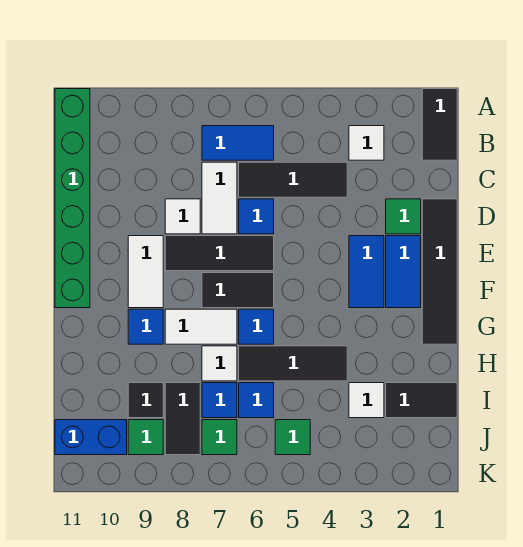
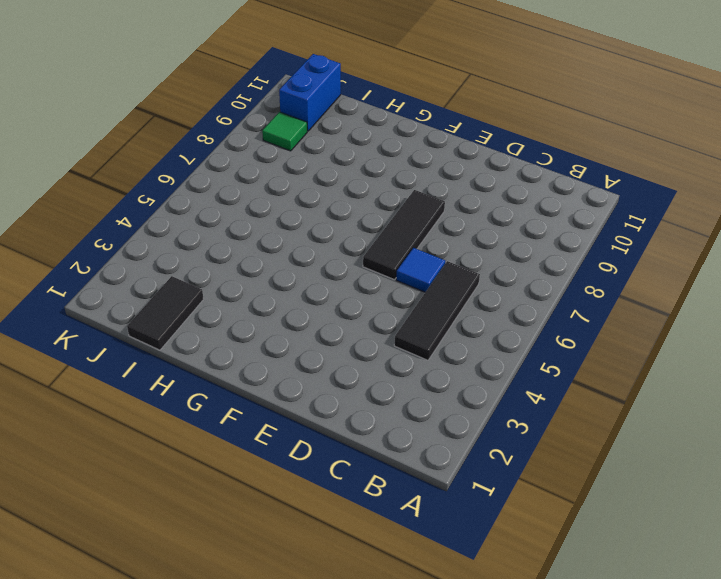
none -> black tile A1:B1 level 1
none -> green brick A11:F11 level 1
none -> white tile B3 level 1
none -> blue tile B6:B7 level 1

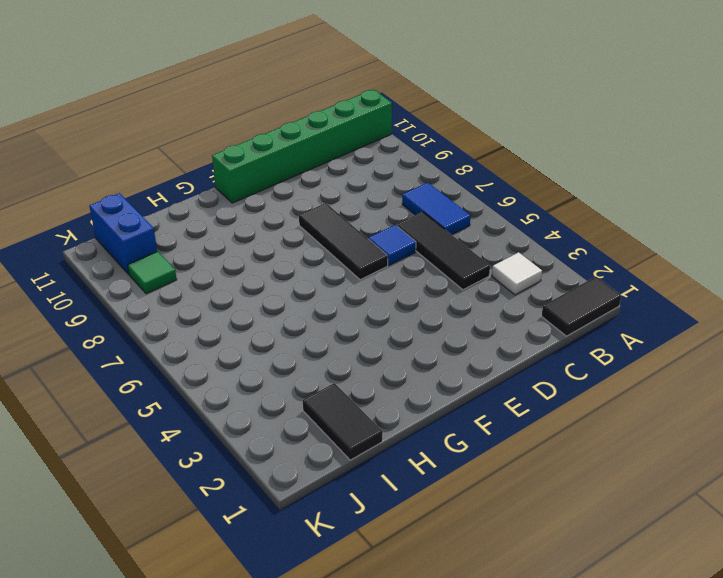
none -> white tile C7:D7 level 1
none -> black tile D1:G1 level 1
none -> green tile D2 level 1
none -> white tile D8 level 1

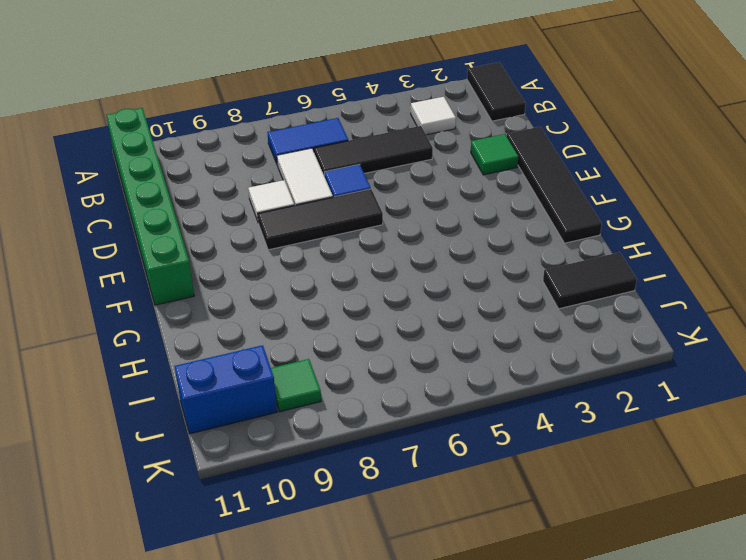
none -> blue tile E2:F2 level 1
none -> blue tile E3:F3 level 1
none -> white tile E9:F9 level 1
none -> black tile F6:F7 level 1

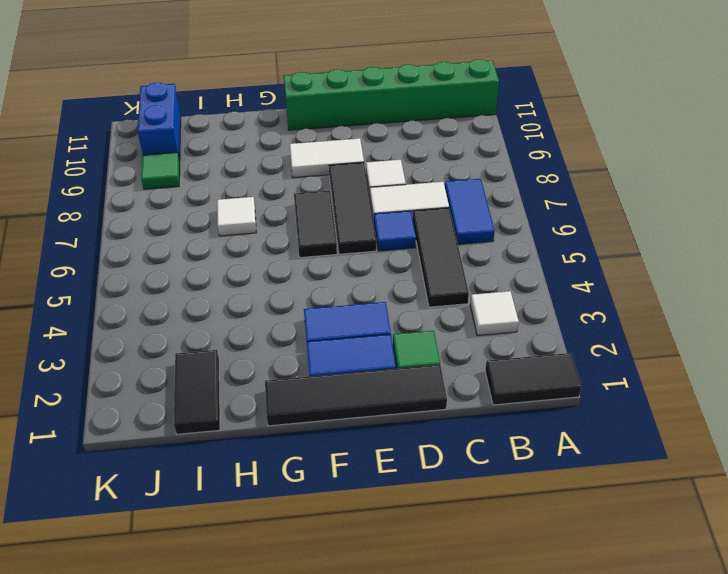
none -> blue tile G6 level 1
none -> white tile G7:G8 level 1
none -> blue tile G9 level 1
none -> black tile H4:H6 level 1

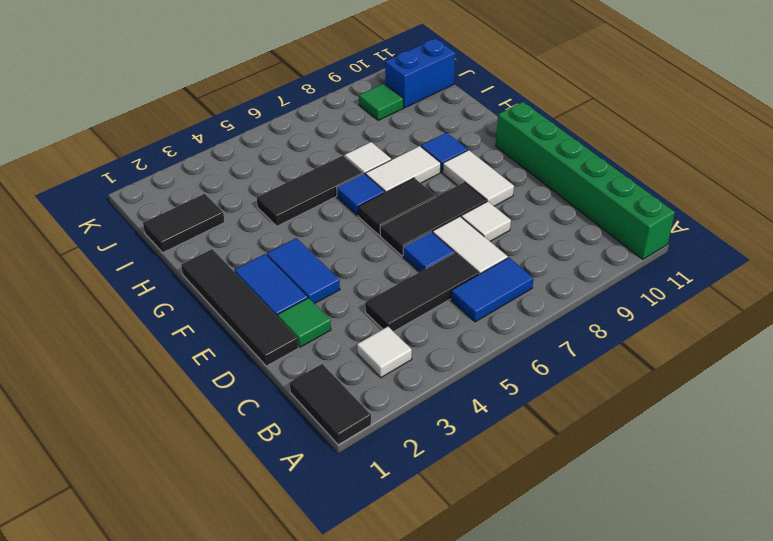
none -> white tile I3 level 1
none -> blue tile I6 level 1
none -> blue tile I7 level 1
none -> black tile I8:J8 level 1

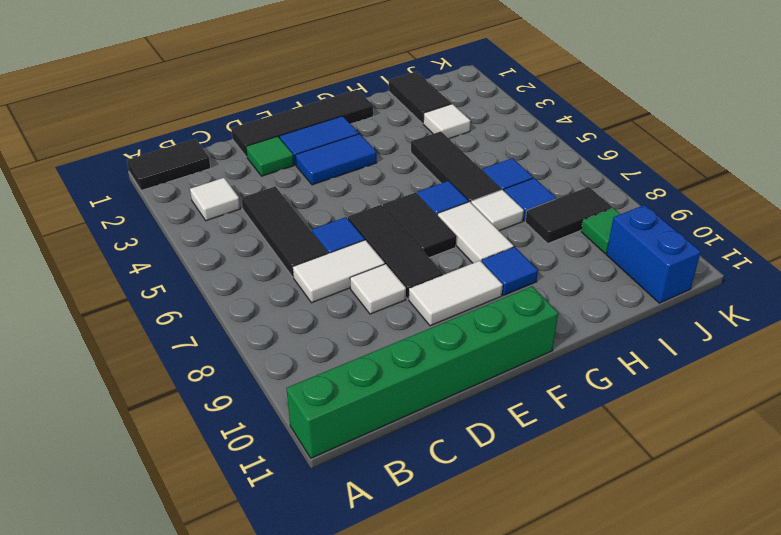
none -> blue tile B6:B7 level 1
none -> black tile I9 level 1
none -> green tile J5 level 1
none -> green tile J7 level 1

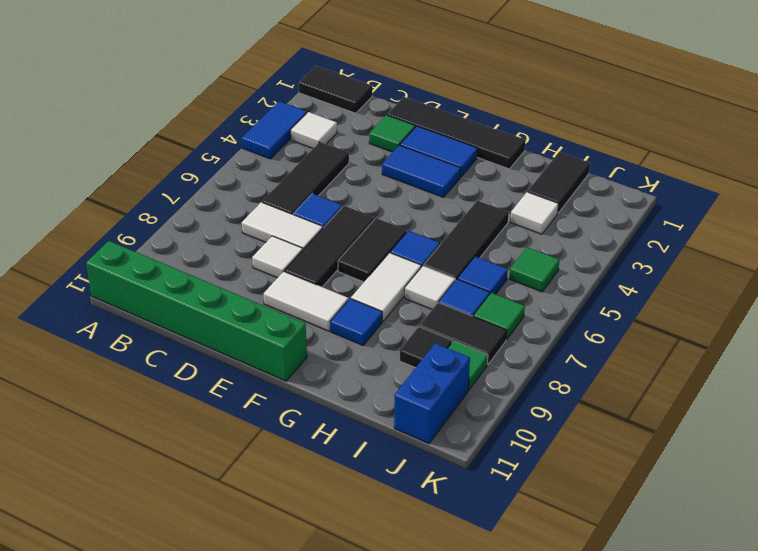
blue tile A3:A4 level 1 -> blue tile B6:B7 level 1

